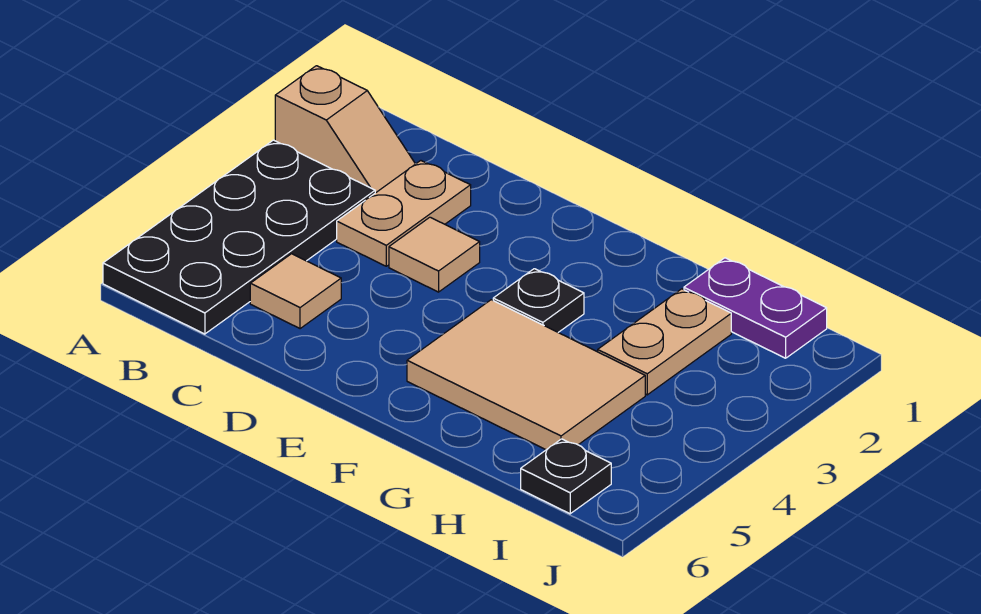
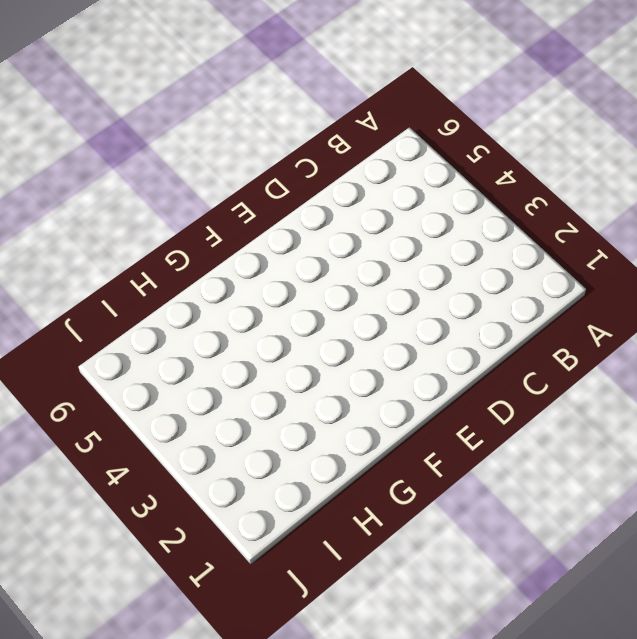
none -> tan slope A2:B2 level 1 top A
none -> black plate A3:B6 level 1

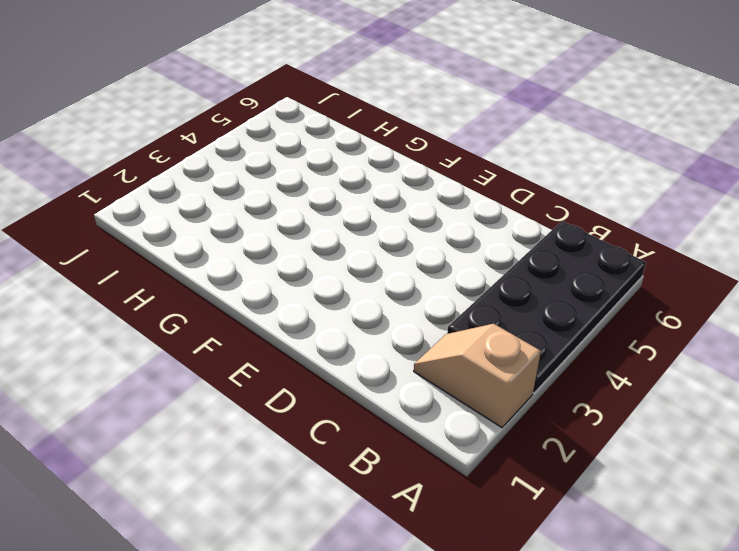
none -> tan plate C2:C3 level 1
none -> tan tile C5 level 1

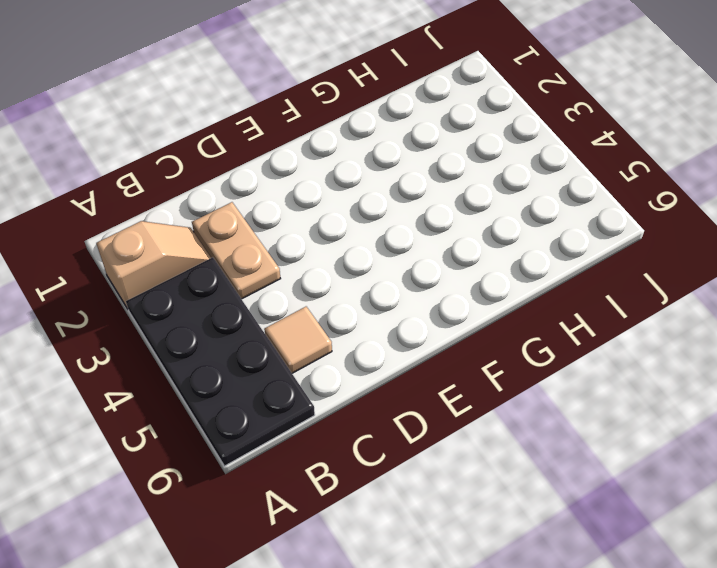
none -> tan tile D3 level 1
none -> black plate F3 level 1

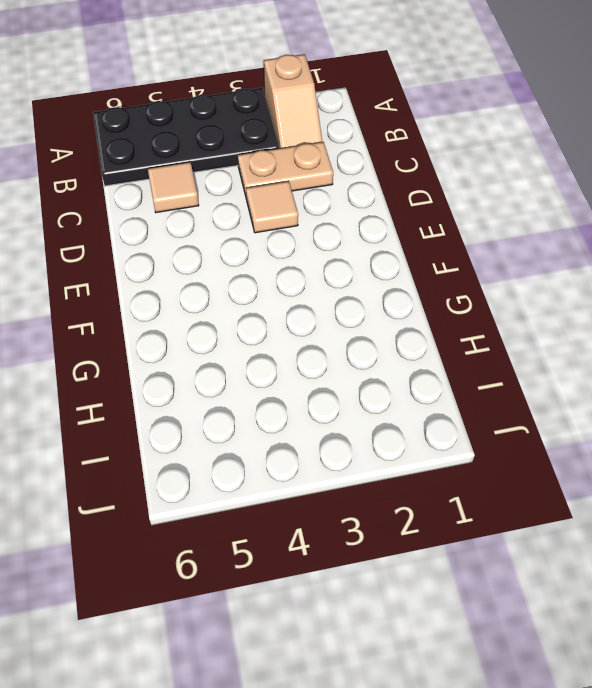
none -> black plate F3 level 1
none -> tan tile F4:H5 level 1

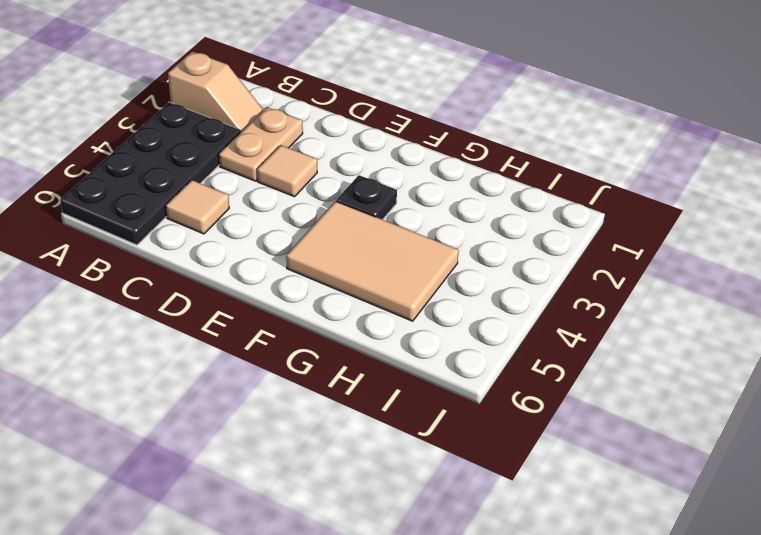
none -> purple plate H1:I1 level 1
none -> tan plate H2:H3 level 1

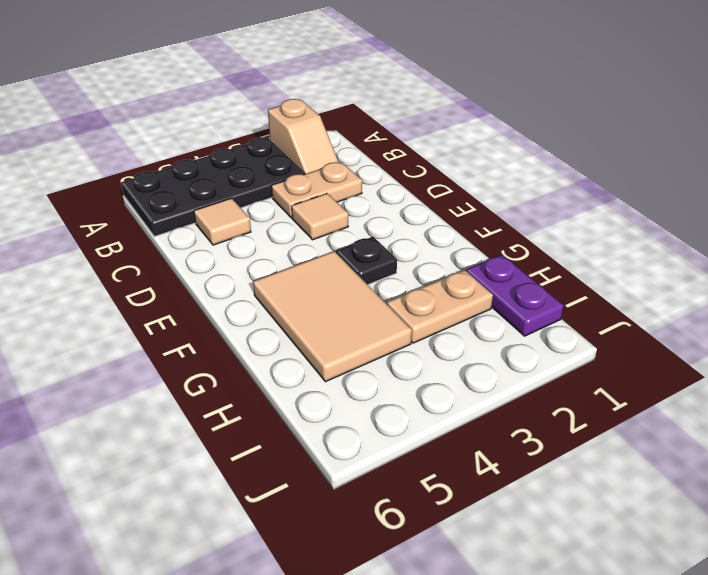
none -> black plate I6 level 1

